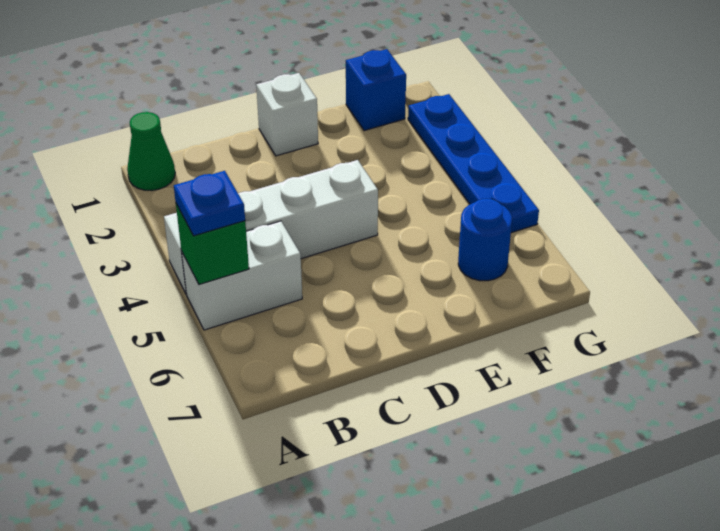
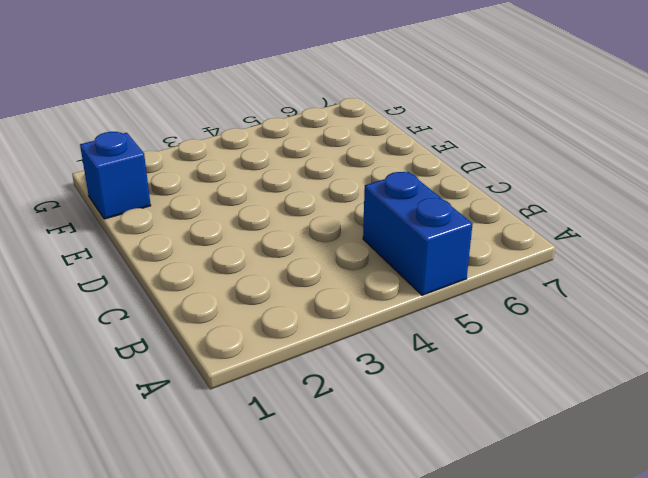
blue brick A5:B5 level 1 -> white brick A5:B5 level 1
none -> green cone A1 level 1
none -> white brick A4:D4 level 1

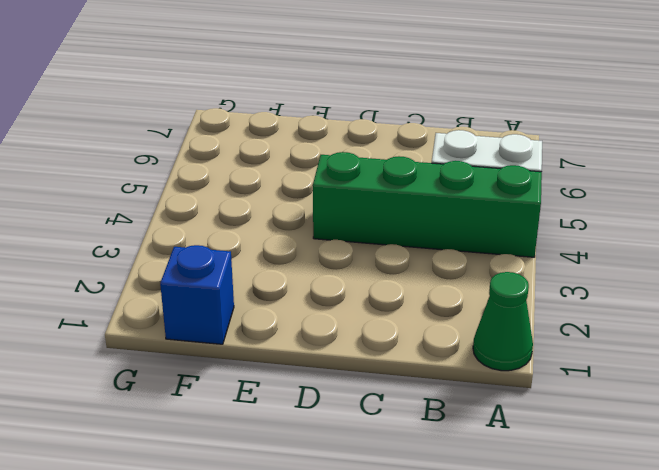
green brick A4:D4 level 1 -> white brick A4:D4 level 1
none -> white brick D1 level 1
none -> blue round brick F6 level 1

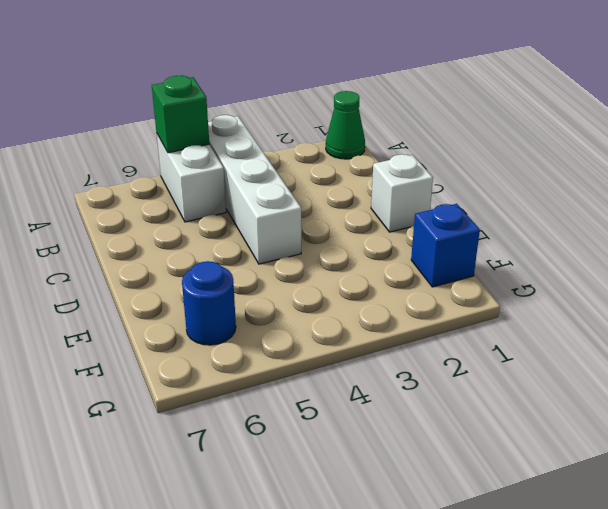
none -> blue plate G2:G5 level 1
none -> blue plate A5 level 3

